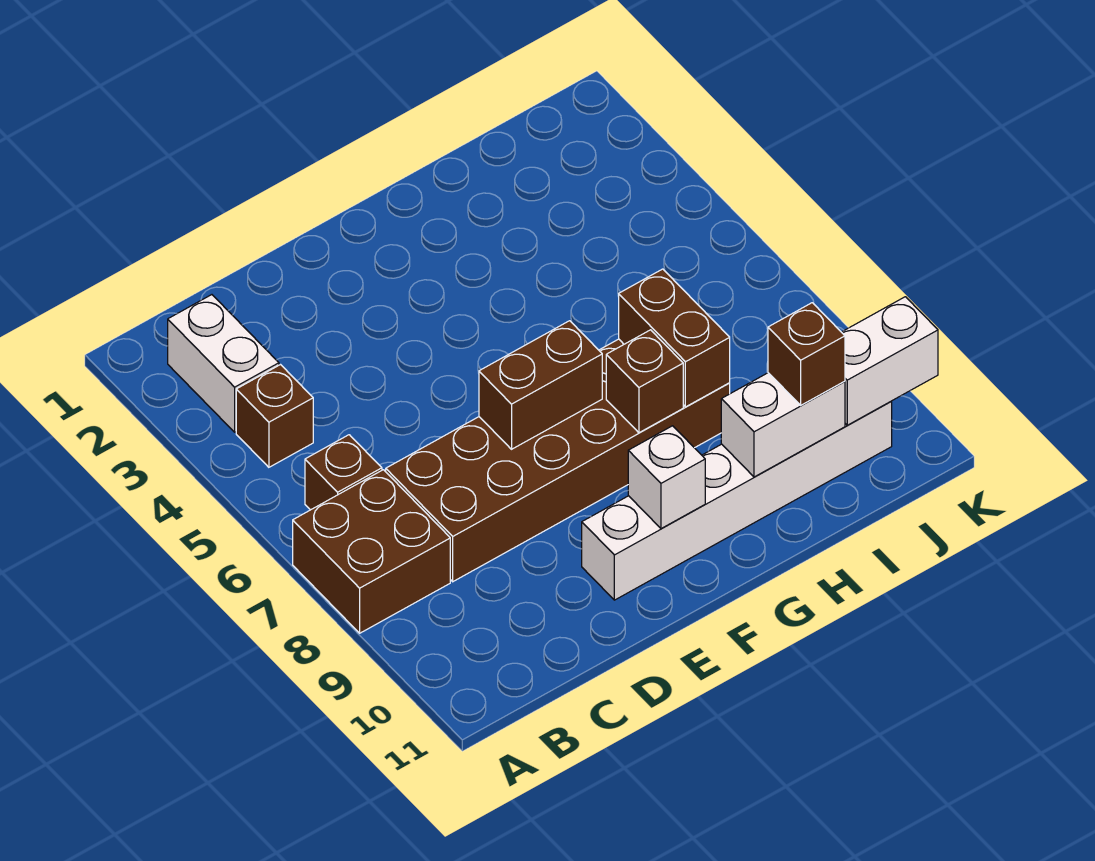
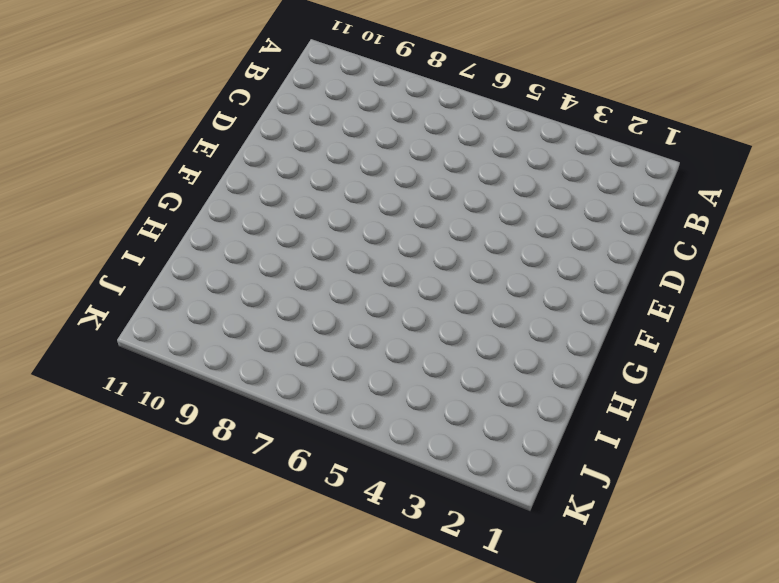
none -> brown brick A7:B8 level 1
none -> white brick B2:B3 level 1
none -> brown brick B4 level 1

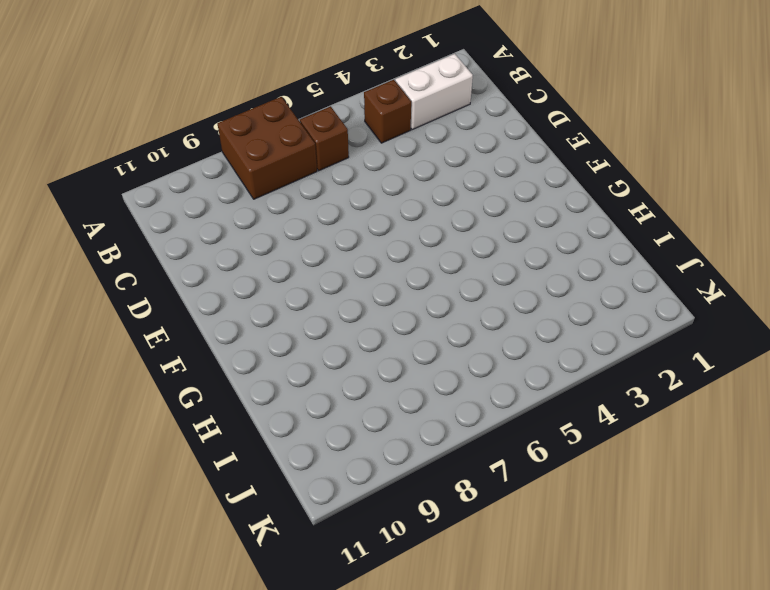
none -> brown brick C7:H8 level 1
none -> white brick E10:J10 level 1
none -> brown brick E7:F7 level 2

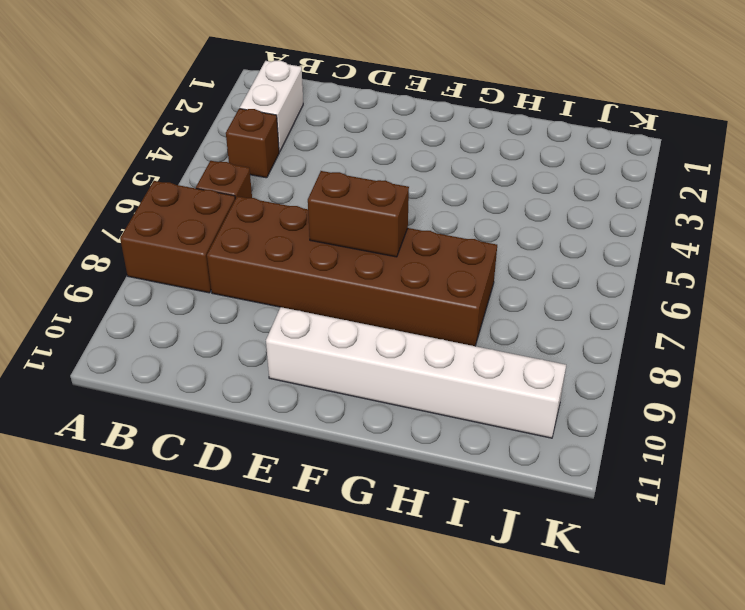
none -> white brick F10 level 2
none -> brown brick G8 level 2
none -> brown brick H7:H8 level 2

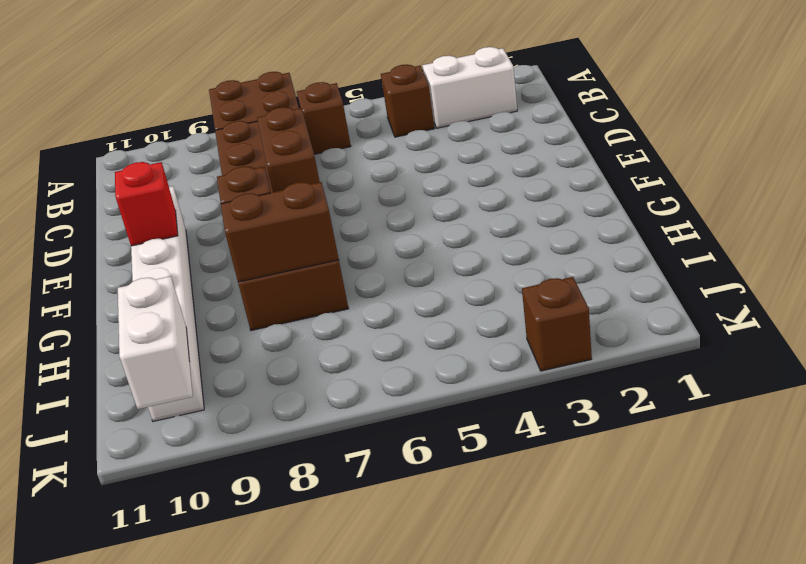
red brick F10 level 2 -> white brick F10 level 2
brown brick K3 level 1 -> brown brick I10 level 3
none -> white brick H10:I10 level 2

